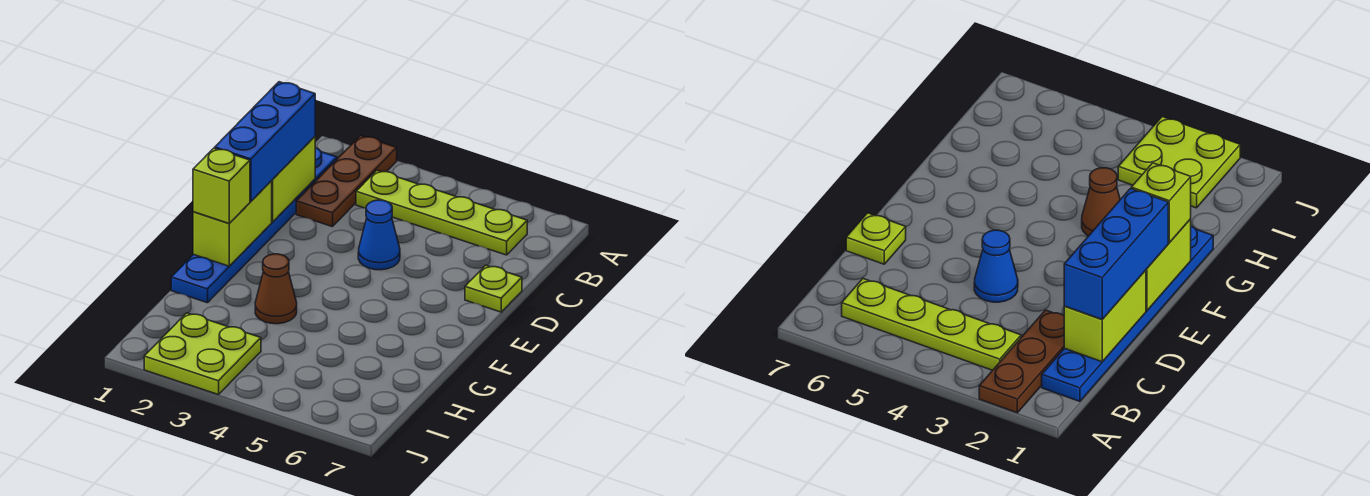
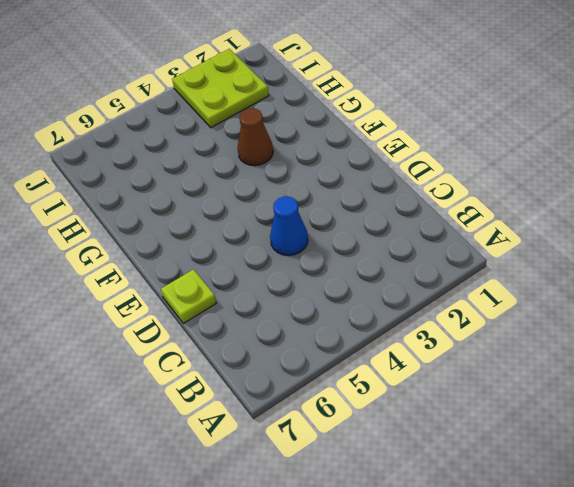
none -> brown plate A2:C2 level 1
none -> blue plate B1:G1 level 1

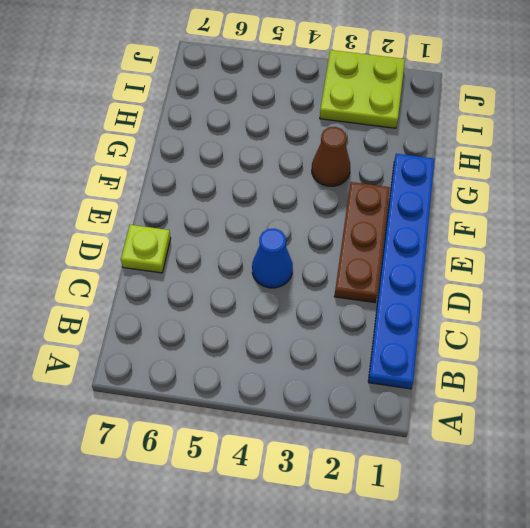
brown plate D2:F2 level 1 -> brown plate A2:C2 level 1
none -> lime plate B3:B6 level 1
none -> lime brick C1:D1 level 2

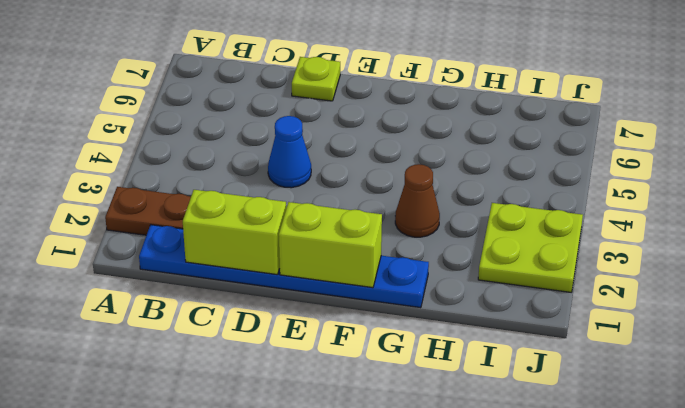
none -> lime plate B3:B6 level 1
none -> blue brick C1:E1 level 3

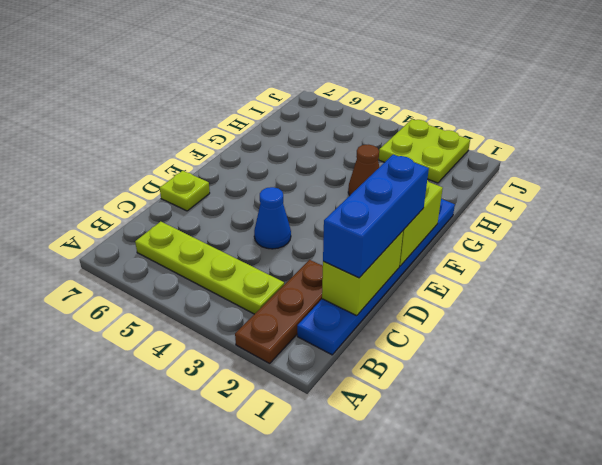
none -> lime brick F1 level 3

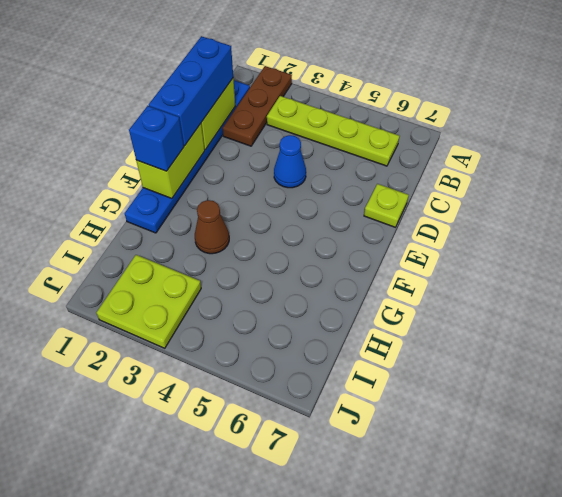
blue brick F1 level 3 -> lime brick F1 level 3

